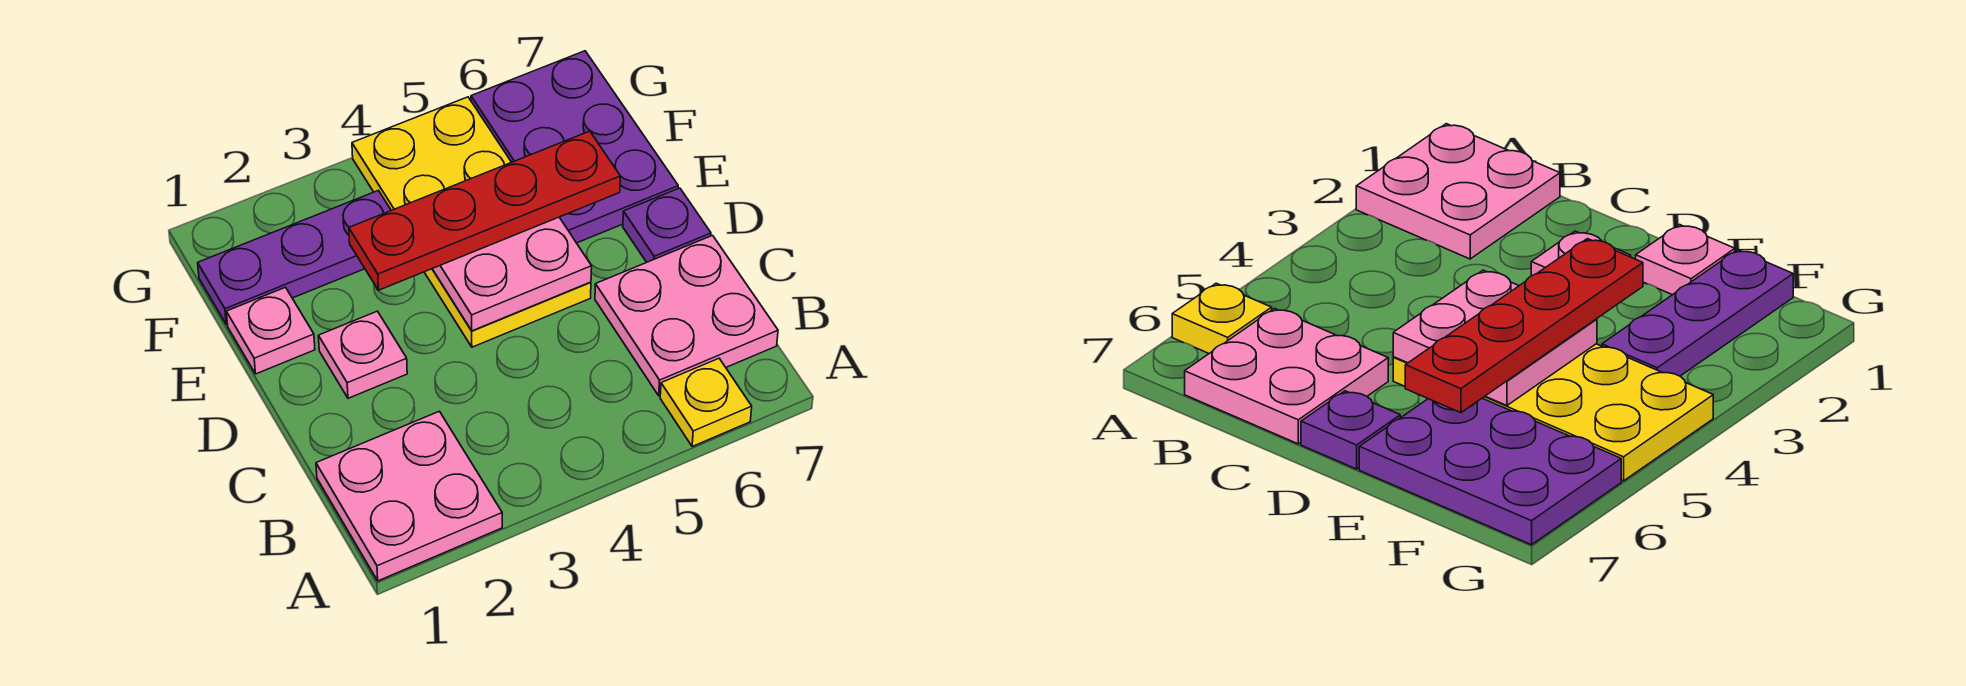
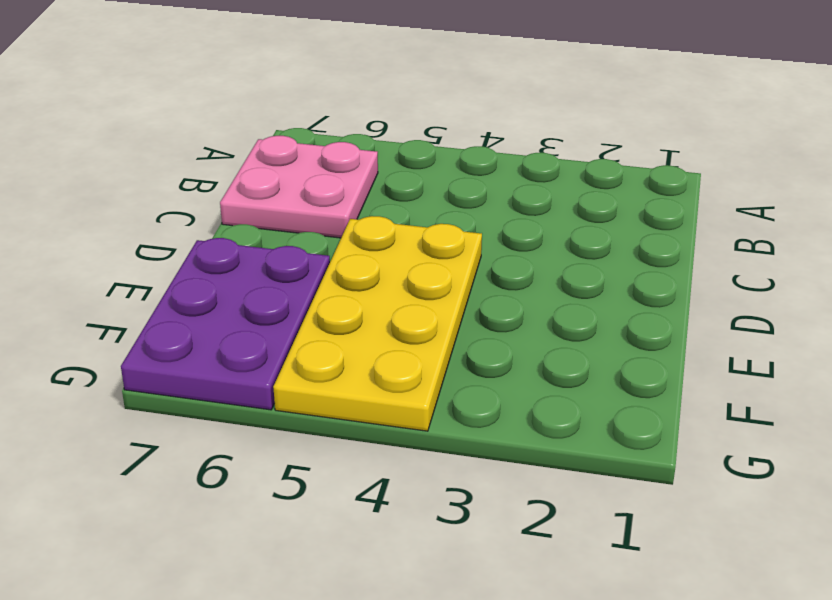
none -> pink plate A1:B2 level 1
none -> yellow plate A6 level 1

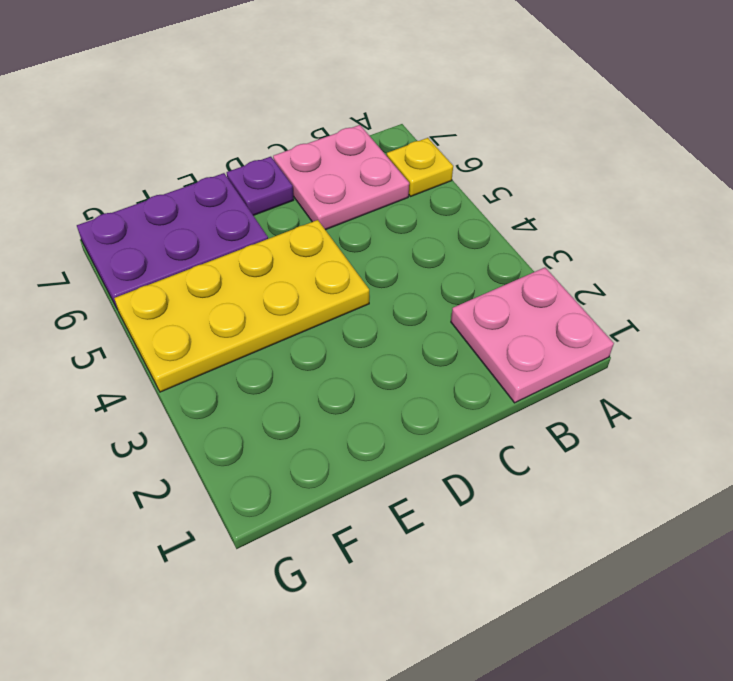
none -> pink plate D2 level 1
none -> pink plate E1 level 1

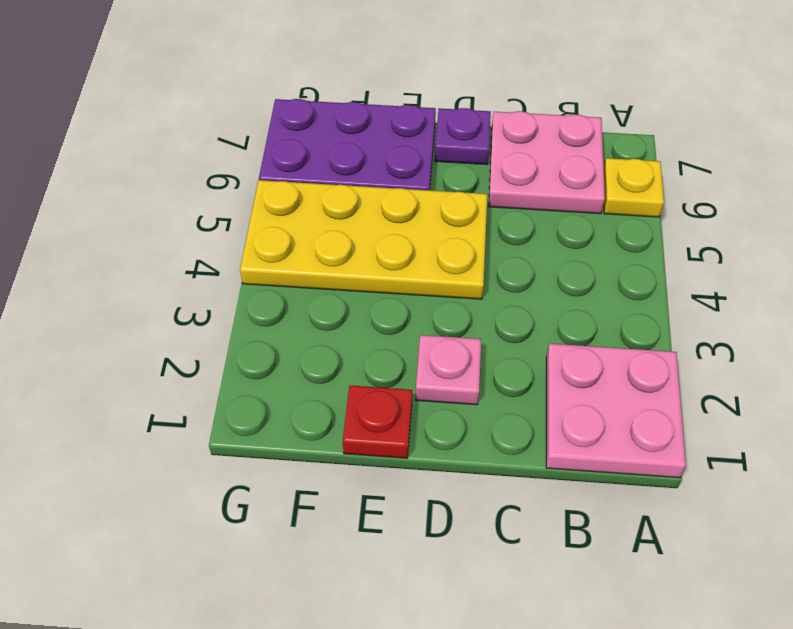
red plate E1 level 1 -> pink plate E1 level 1
none -> purple plate F1:F3 level 1
none -> pink plate D4:E5 level 2

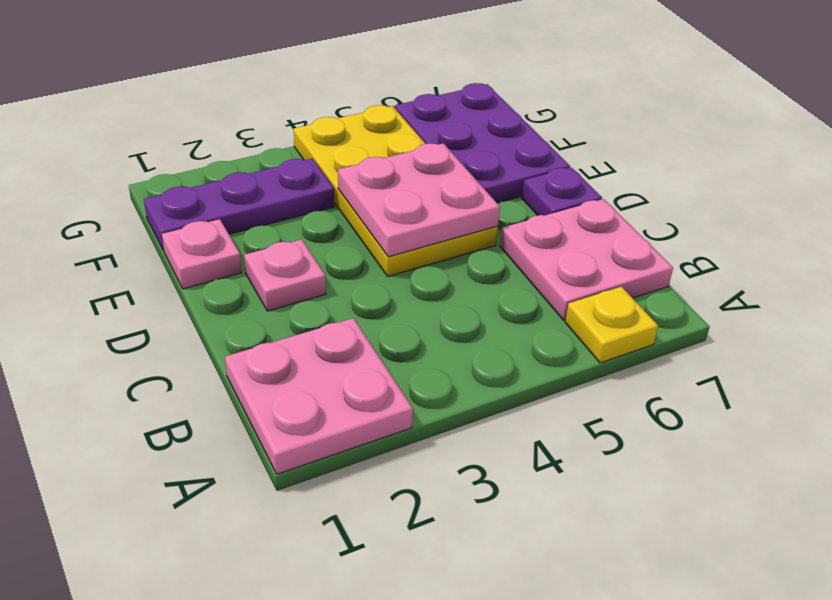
none -> red plate E3:E6 level 3

